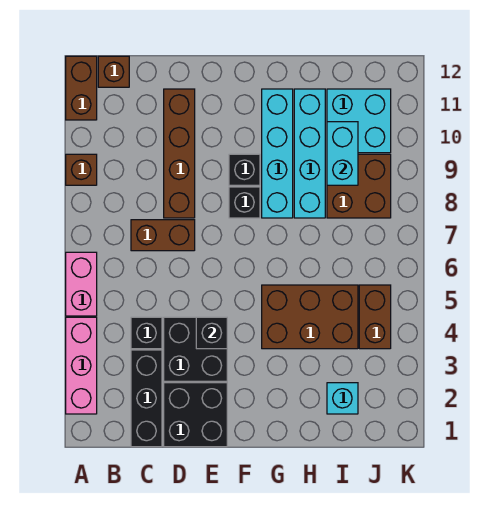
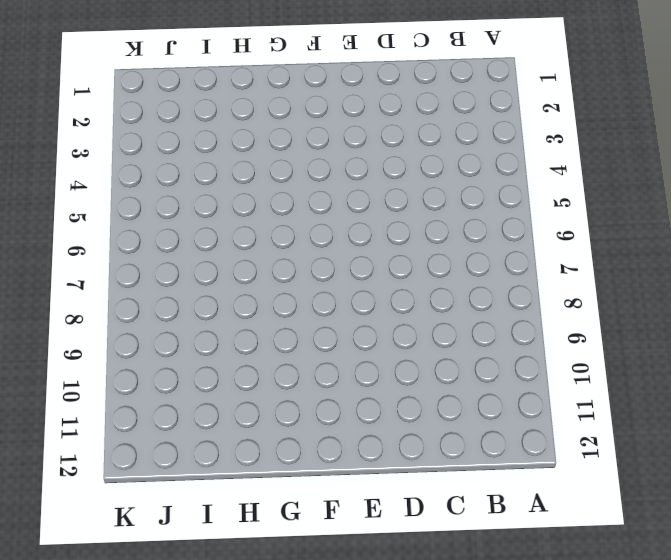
none -> pink brick A2:A4 level 1
none -> pink brick A5:A6 level 1
none -> brown brick A9 level 1

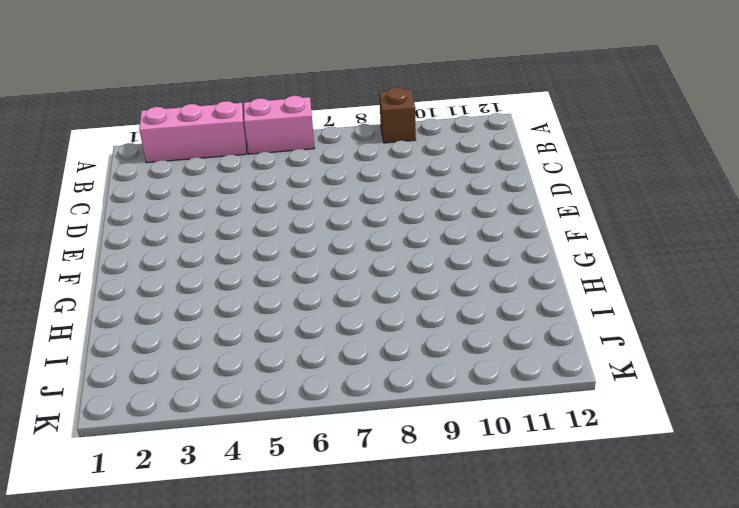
none -> brown brick A11:A12 level 1
none -> brown brick B12 level 1
none -> black brick C1:C3 level 1

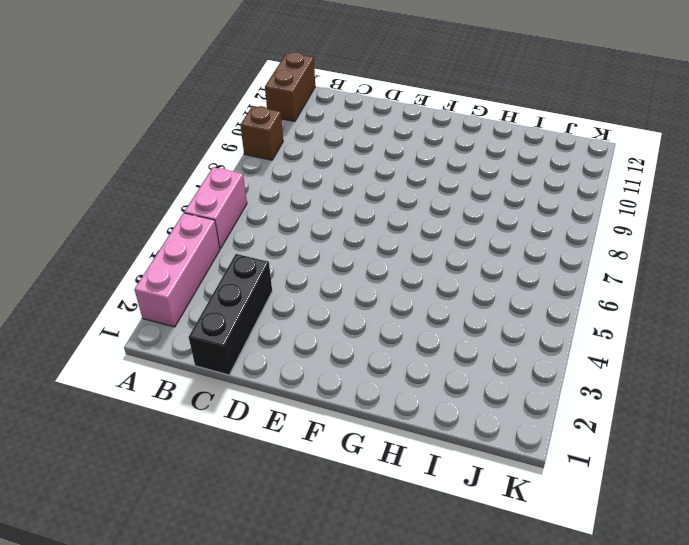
none -> brown brick B12 level 1
none -> black brick C4 level 1
none -> brown brick C7:D7 level 1

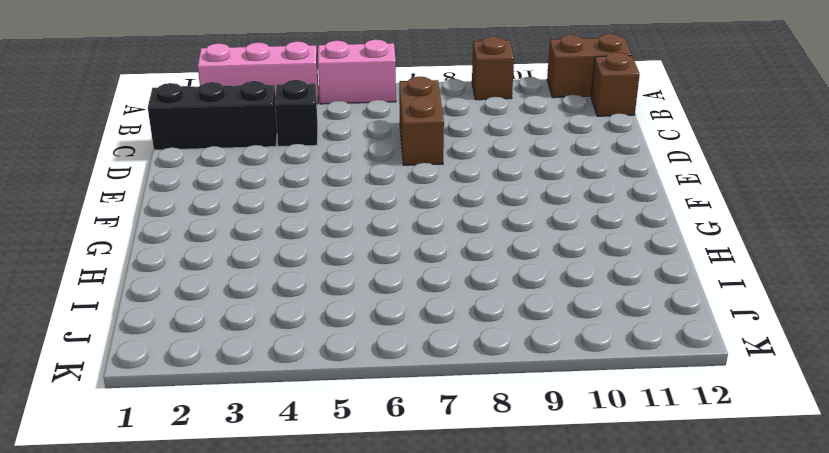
none -> black brick D1:E2 level 1
none -> black brick D3:E4 level 1
none -> brown brick D8:D11 level 1

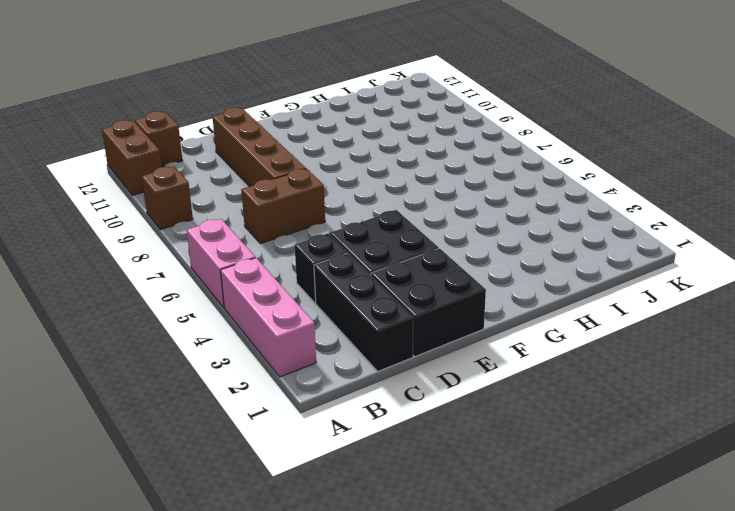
none -> black brick F8 level 1
none -> black brick F9 level 1
none -> brown brick G4:I5 level 1

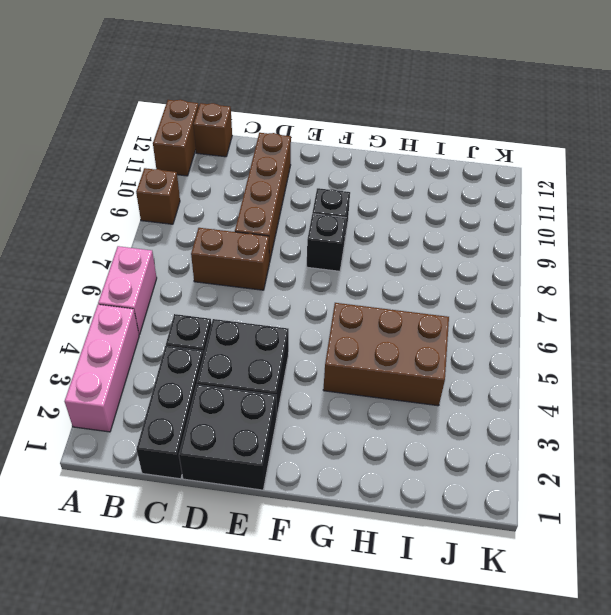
none -> cyan brick G8:G11 level 1
none -> cyan brick H8:H11 level 1
none -> cyan brick I2 level 1

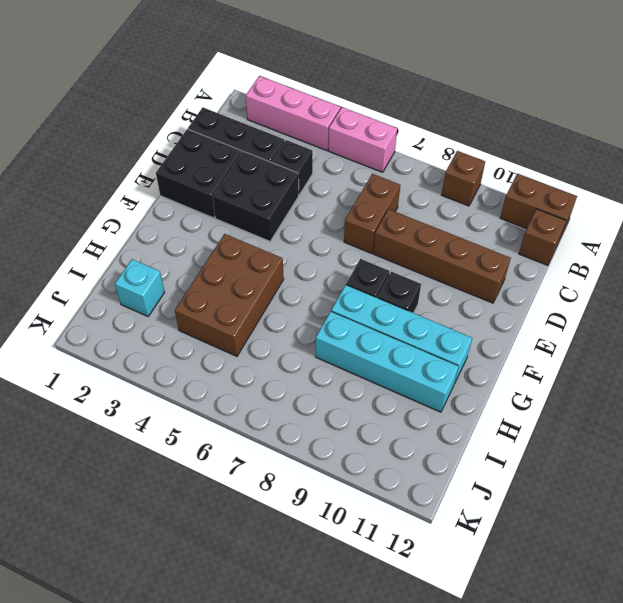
none -> brown brick I8:J9 level 1
none -> cyan brick I10:J11 level 1
none -> brown brick J4:J5 level 1

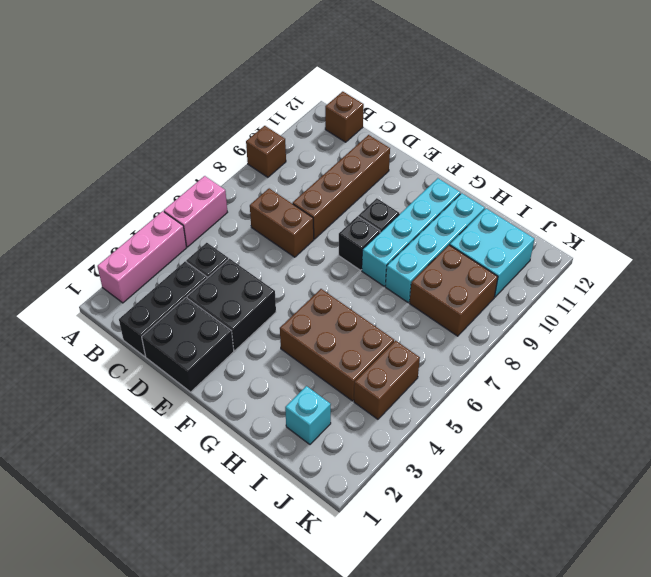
none -> brown brick A11:A12 level 1
none -> black brick E4 level 2
none -> cyan brick I9:I10 level 2

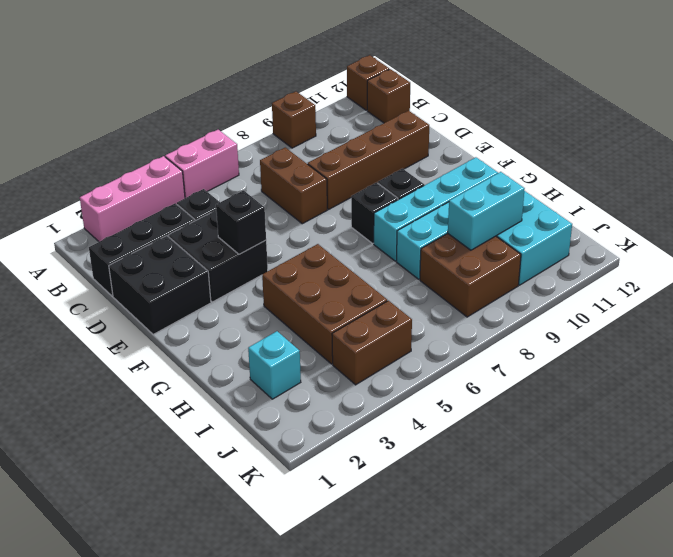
brown brick A12 level 1 -> brown brick A11:A12 level 1

